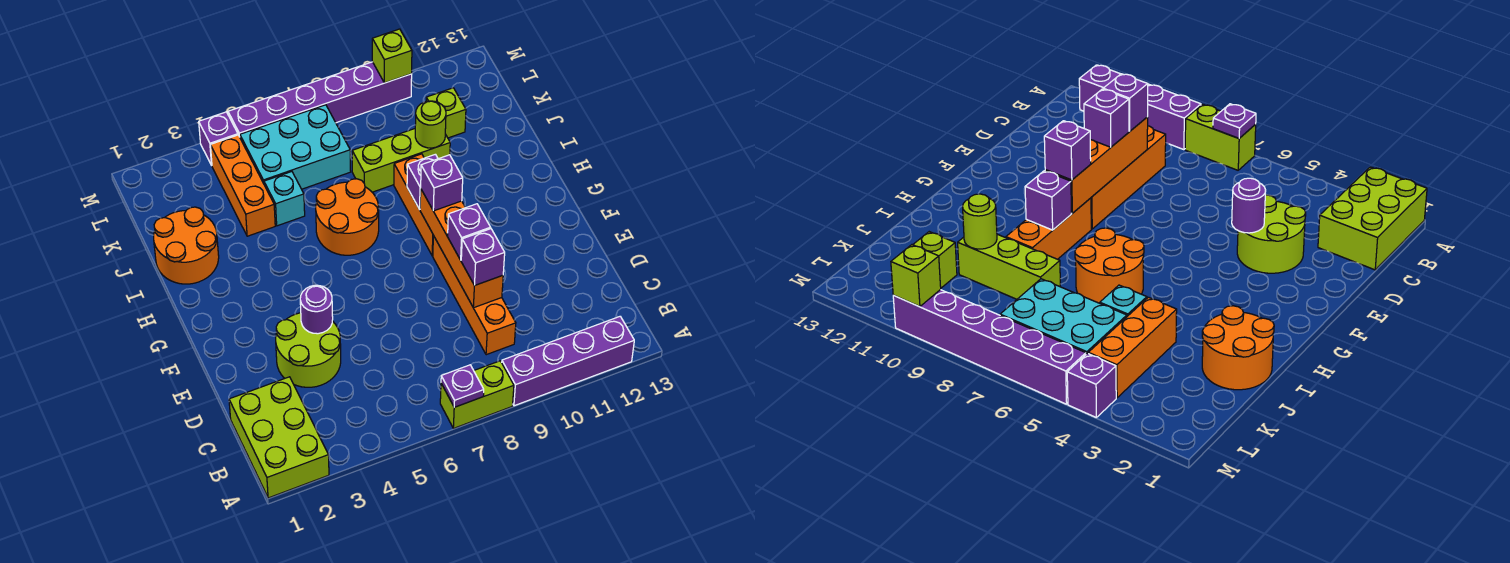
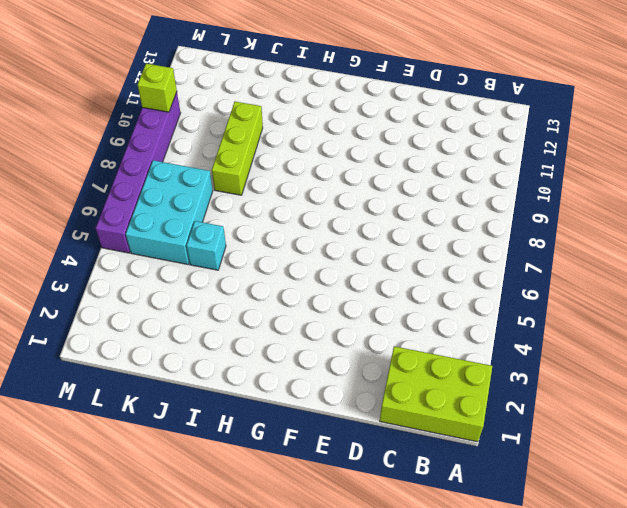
none -> lime brick A7:A8 level 1
none -> purple brick A9:A12 level 1
none -> orange brick C9:F9 level 1

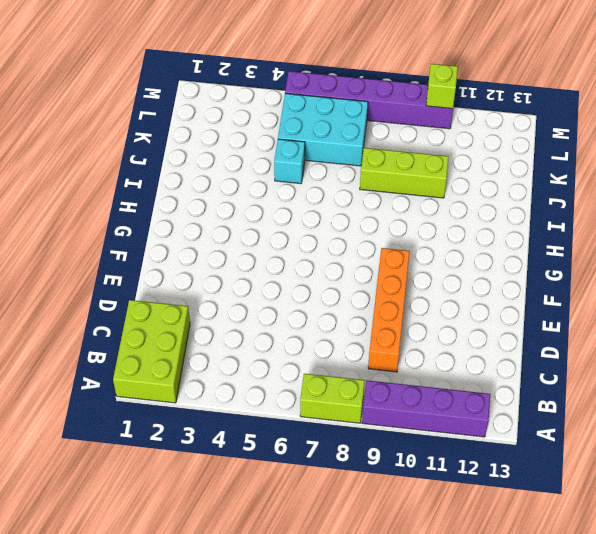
none -> lime round brick D3:E4 level 1
none -> orange brick G9:I9 level 1
none -> orange round brick H6:I7 level 1

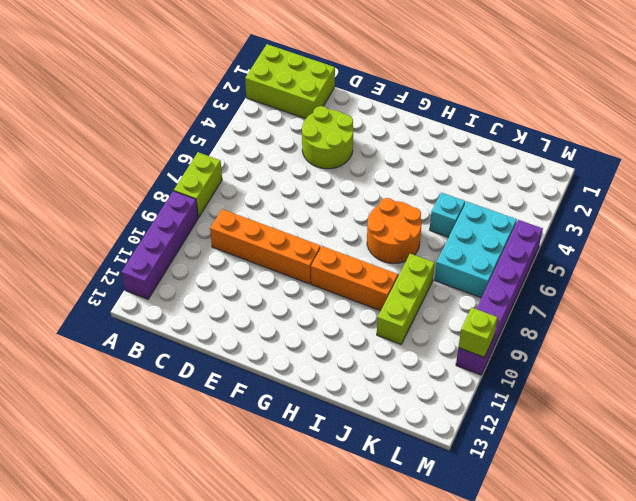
none -> orange round brick I1:J2 level 1
none -> orange brick J4:L4 level 1
none -> lime brick K11 level 1

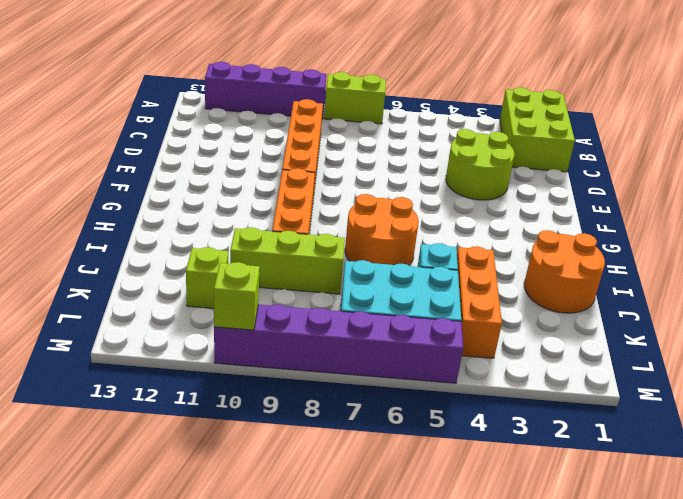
none -> purple brick M4 level 1
none -> purple plate A7 level 2
none -> orange brick D9:G9 level 2

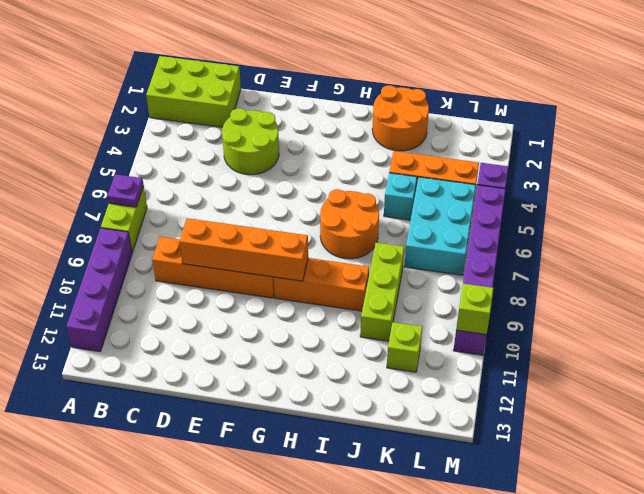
none -> purple round brick E4 level 2
none -> purple brick H9 level 2
none -> lime round brick J10 level 2

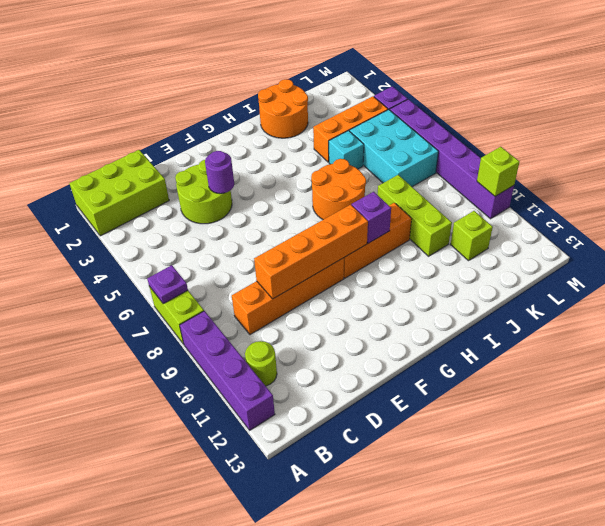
lime round brick B11 level 1 -> lime round brick J10 level 2
none -> purple brick D9 level 3
none -> purple brick E9 level 3
none -> purple brick G9 level 3

